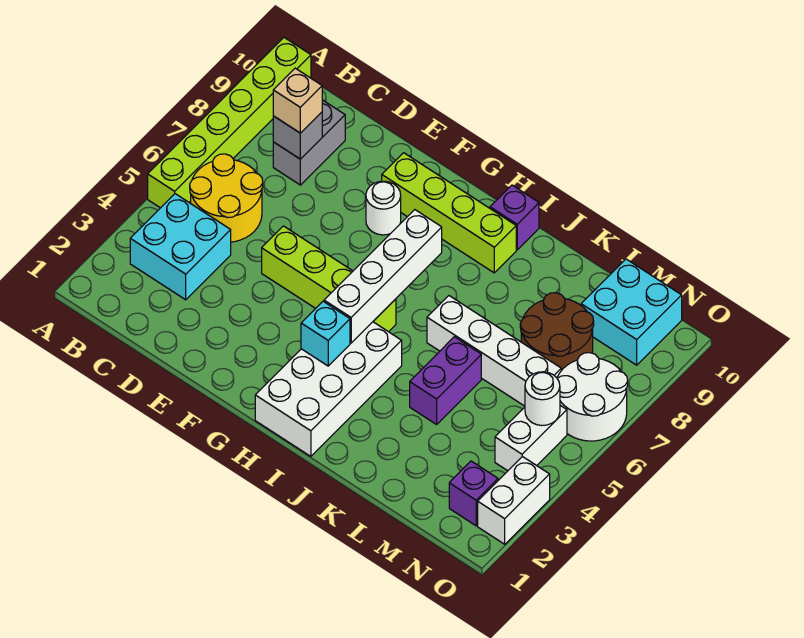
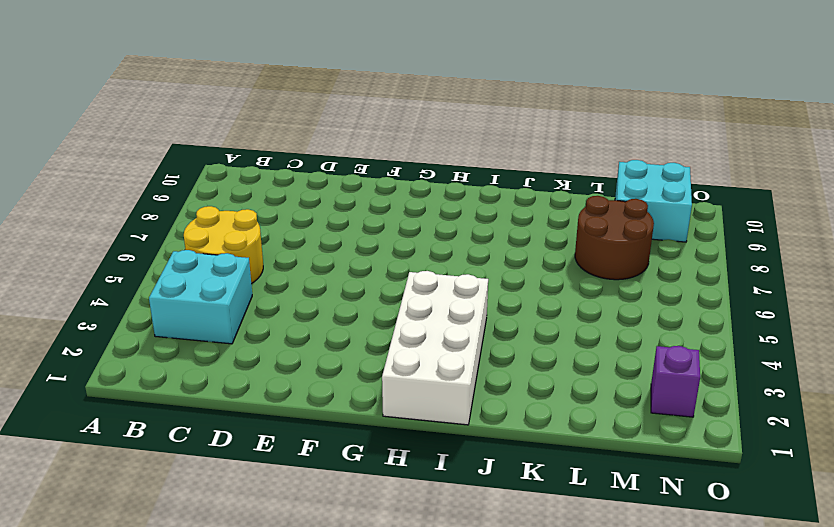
none -> lime brick A5:A10 level 1
none -> grey brick C8:C9 level 1
none -> lime brick E5:H5 level 1

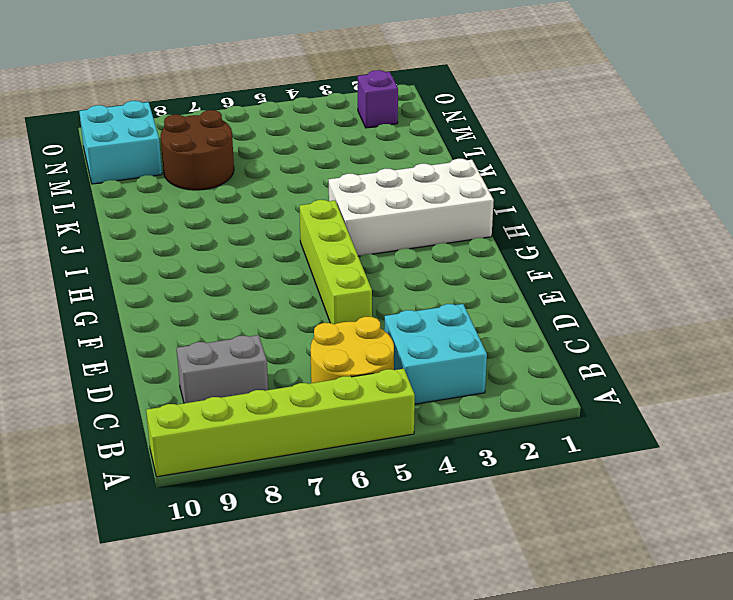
none -> white round brick F8 level 1
none -> lime brick F9:I9 level 1
none -> purple brick I10 level 1

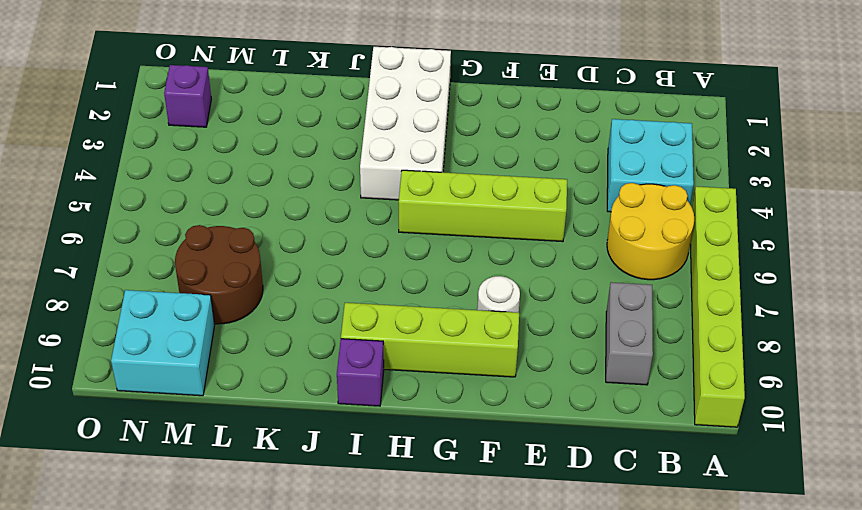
none -> white brick J6:M6 level 1
none -> purple brick K4:K5 level 1
none -> white brick N4:N5 level 1

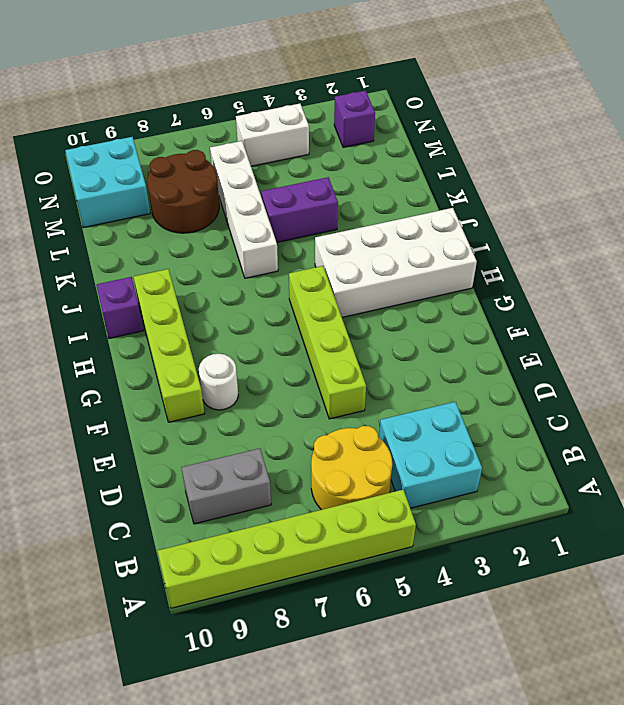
none -> white round brick N6:O7 level 1
none -> white brick O2:O3 level 1
none -> grey brick C8 level 2

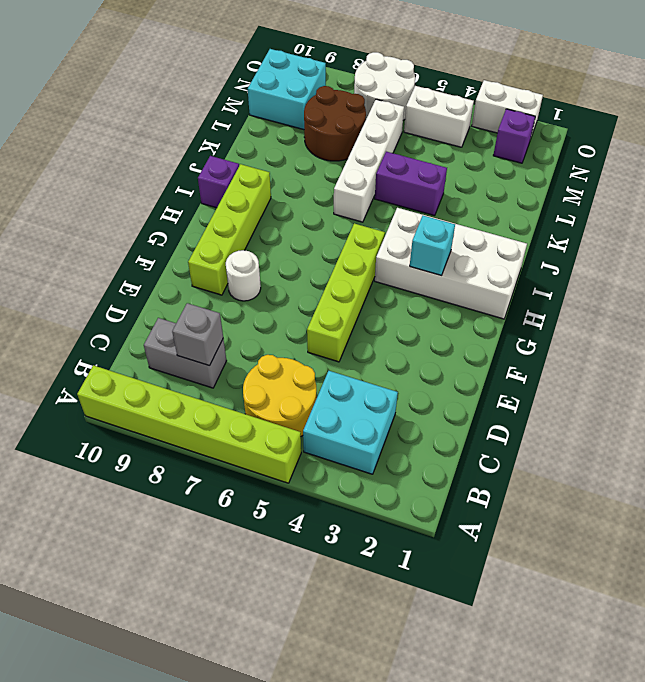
none -> white brick H4:H7 level 2
none -> white round brick N5 level 2
none -> tan brick C8 level 3

